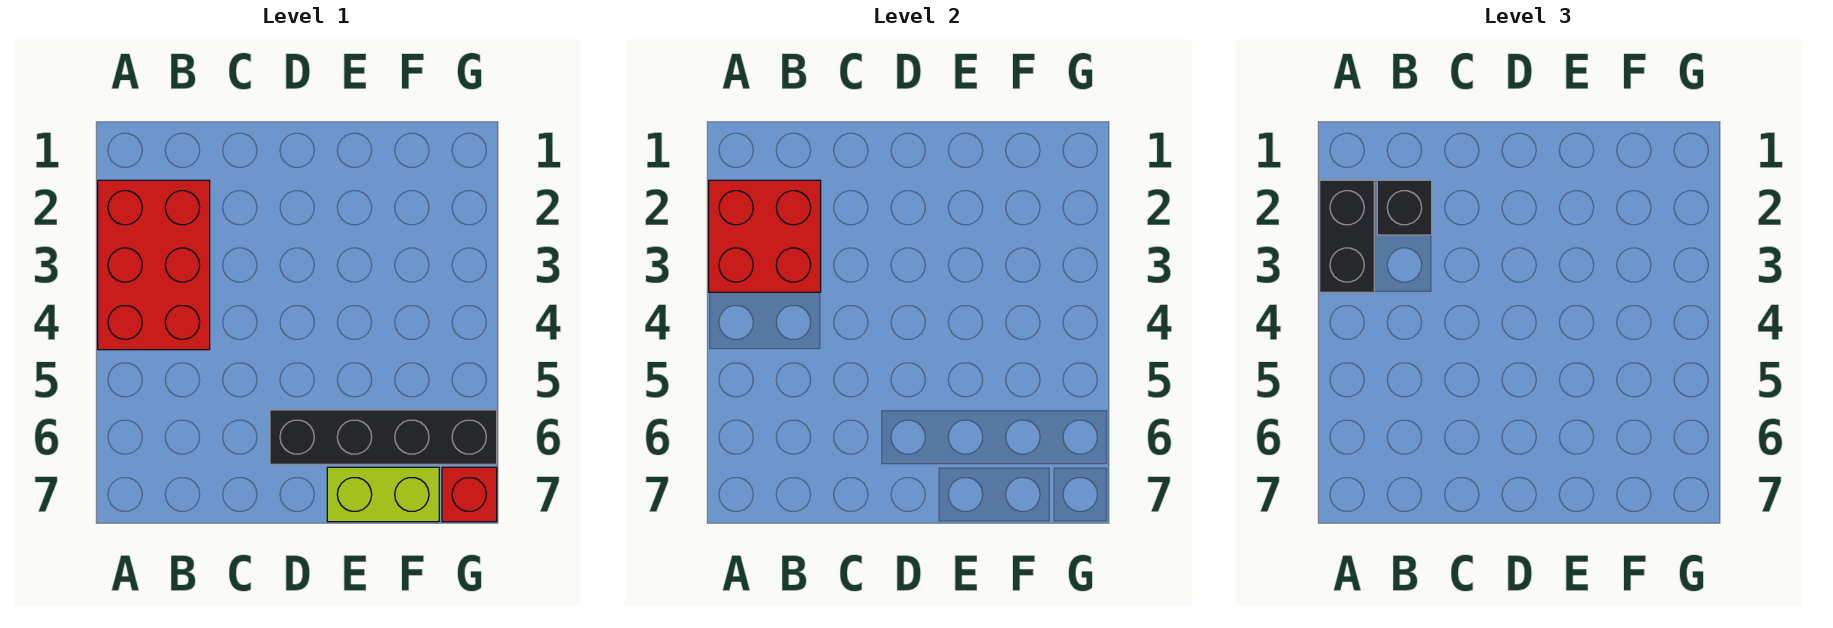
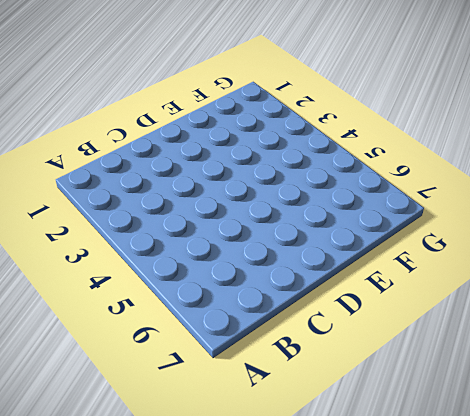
none -> red brick A2:B4 level 1
none -> black brick D6:G6 level 1

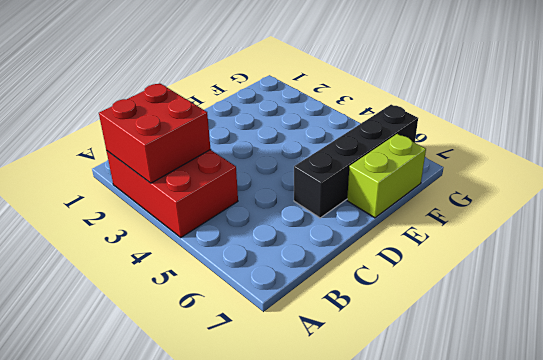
none -> red brick G7 level 1
none -> black brick A2:A3 level 3

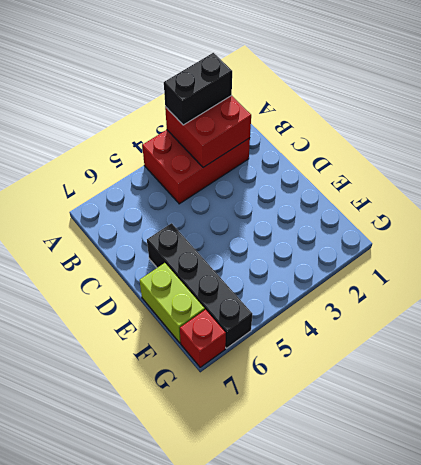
none -> black brick B2 level 3

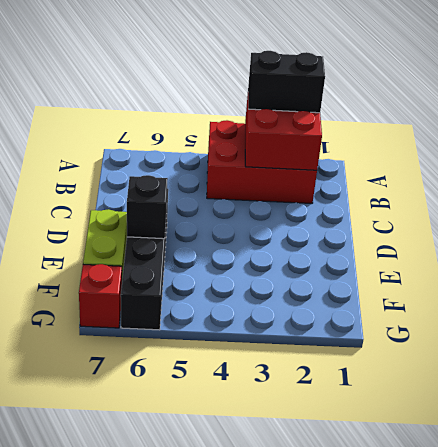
black brick E6 level 2 -> black brick B2 level 3

